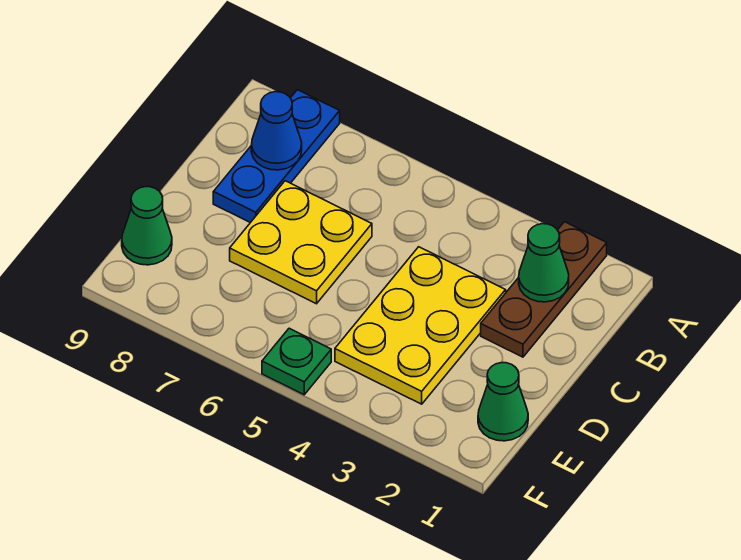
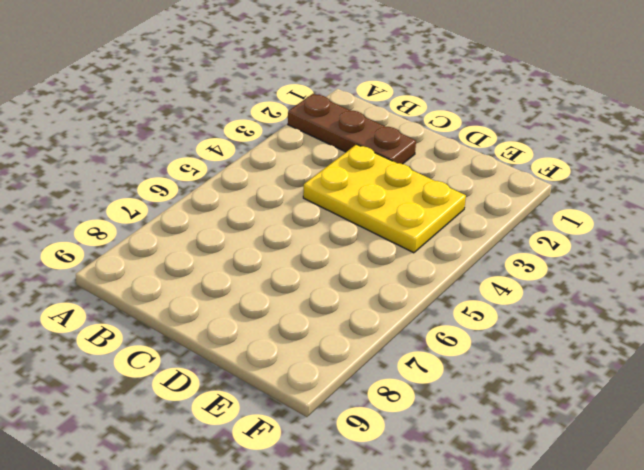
none -> blue plate A8:C8 level 1
none -> yellow plate C6:D7 level 1

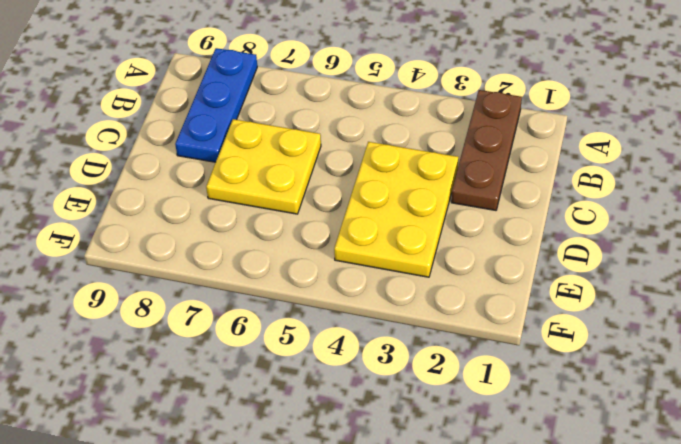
none -> green cone E1 level 1
none -> green cone E9 level 1

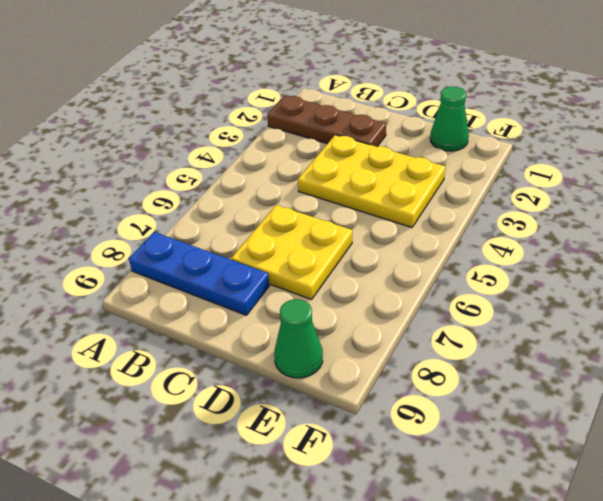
none -> green plate F5 level 1
none -> green cone B2 level 2

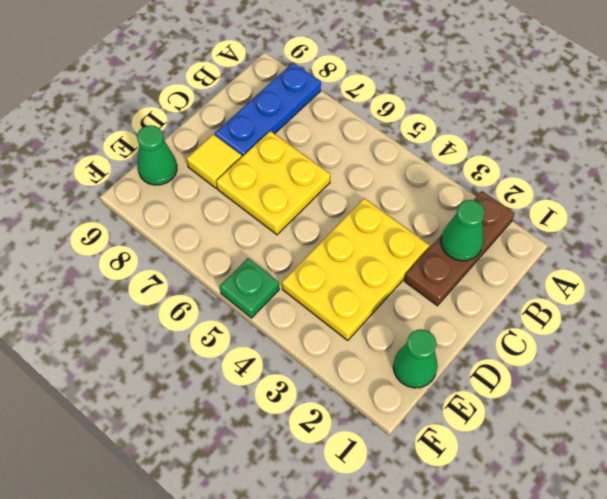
yellow tile D8 level 1 -> none
none -> blue cone B8 level 2

